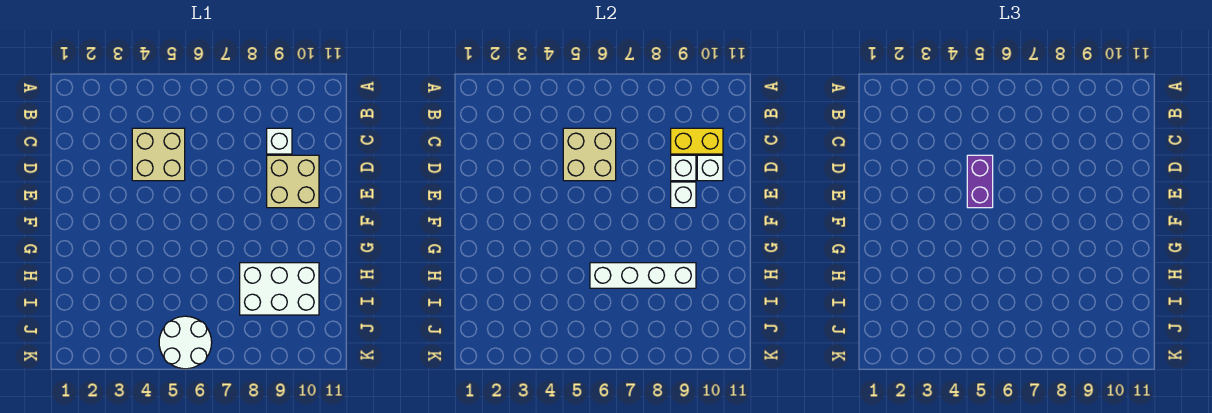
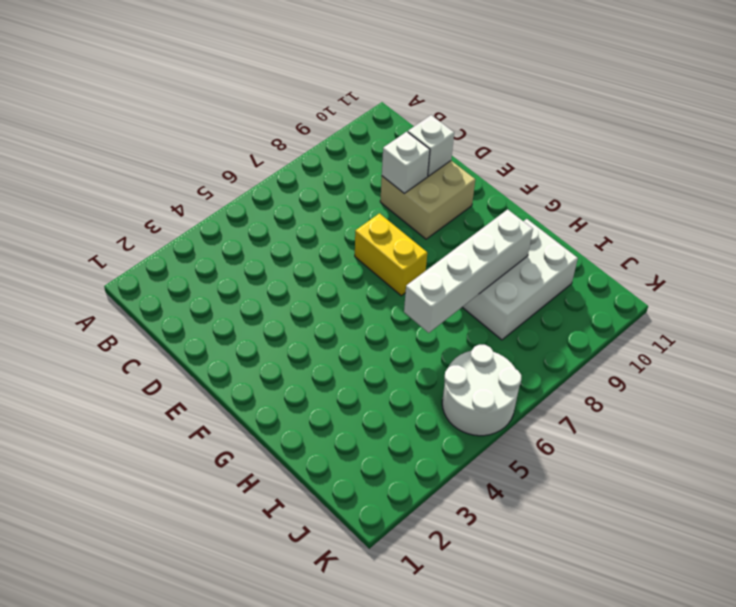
yellow brick E7:F7 level 1 -> yellow brick C9:C10 level 2
none -> tan brick C4:D5 level 1
none -> white brick C9 level 1
none -> tan brick C5:D6 level 2

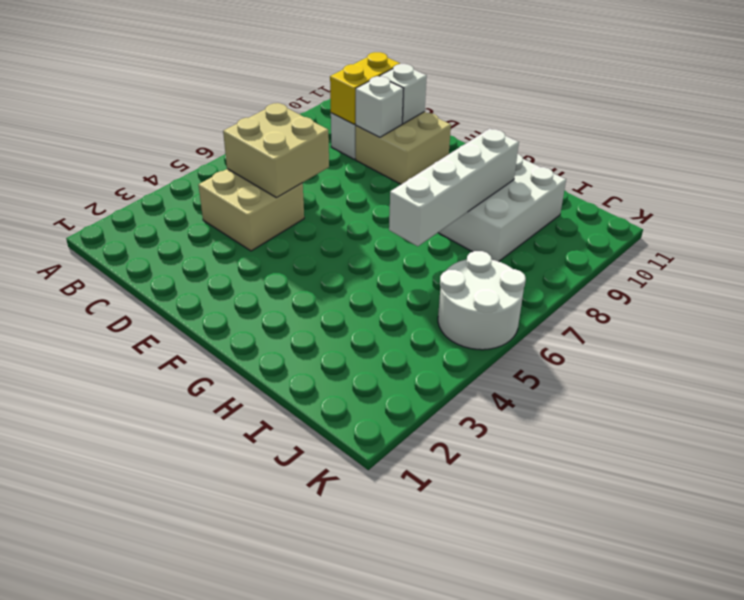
none -> white brick E9 level 2
none -> purple brick D5:E5 level 3

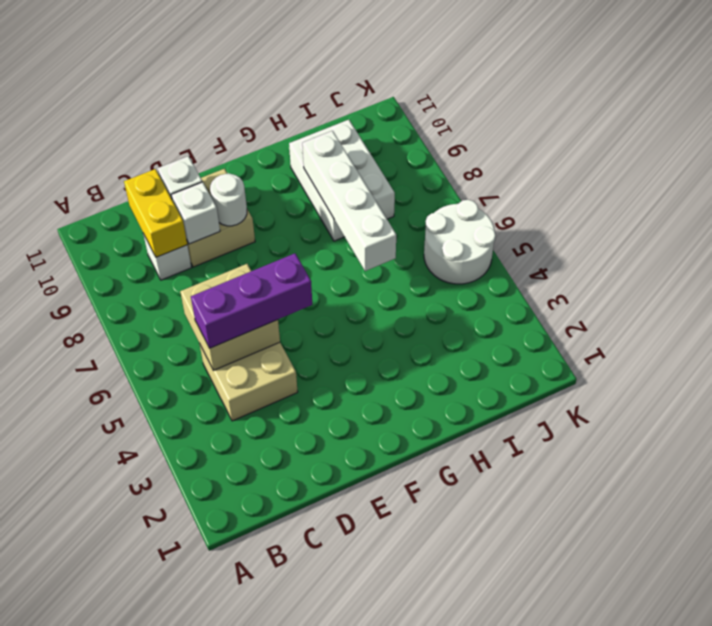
purple brick C5:E5 level 3 -> purple brick D5:E5 level 3
white round brick E9 level 2 -> white brick E9 level 2

